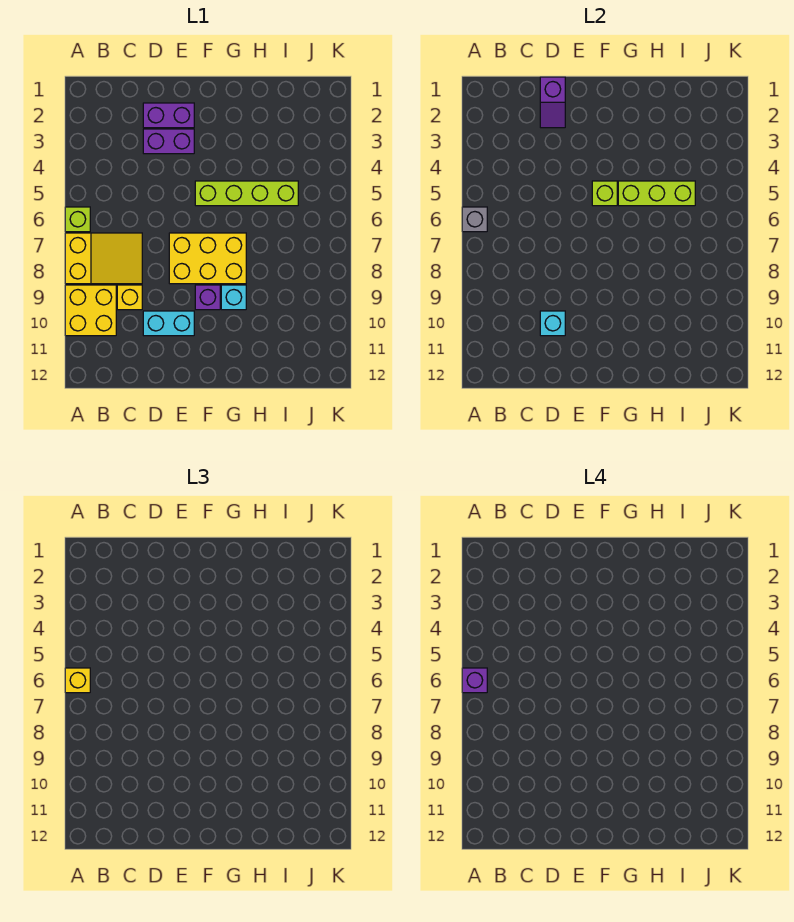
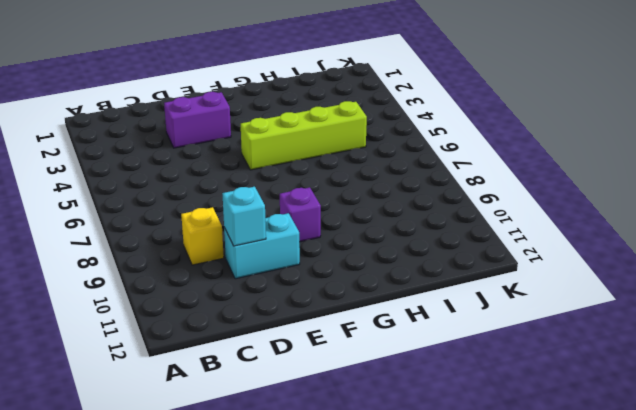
none -> lime brick A6 level 1
none -> yellow slope A7:C8 level 1 top A
none -> yellow brick A9:B10 level 1

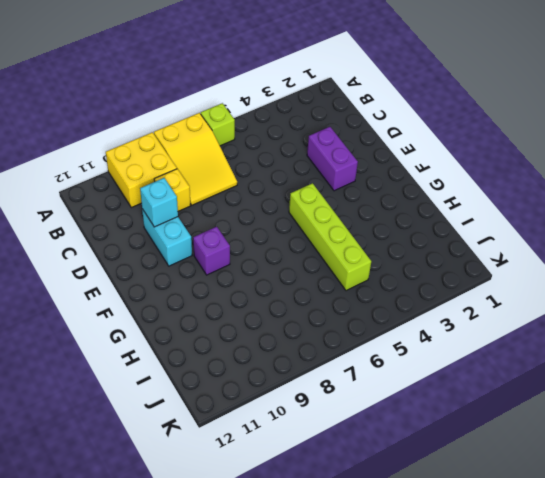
none -> purple brick D2:E2 level 1
none -> yellow brick E7:G8 level 1
none -> cyan brick G9 level 1

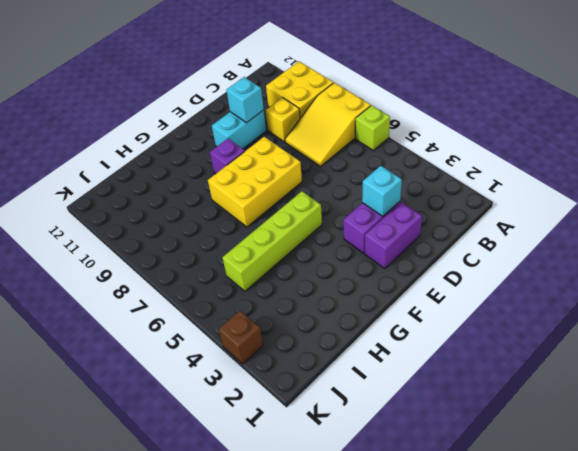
cyan brick D3 level 2 -> cyan brick G9 level 1
brown brick K3 level 1 -> none
none -> grey brick A6 level 2
none -> purple slope D1:D2 level 2 top 1
none -> lime brick F5 level 2

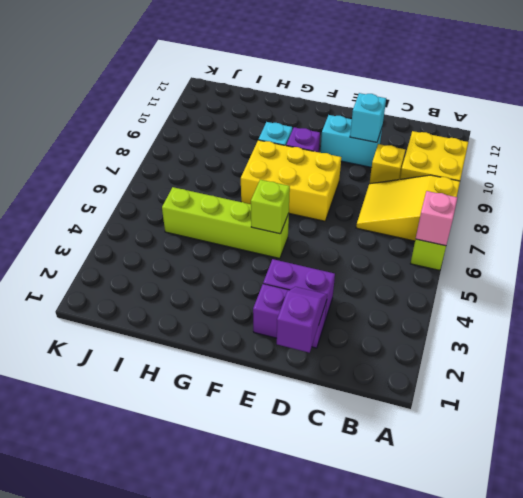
pink brick A6 level 2 -> grey brick A6 level 2
none -> lime brick G5:I5 level 2
none -> yellow brick A6 level 3
none -> purple brick A6 level 4

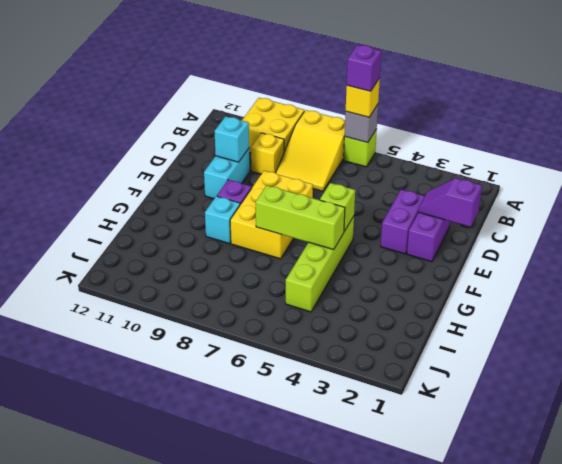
lime brick G5:G7 level 2 -> lime brick G5:I5 level 2

